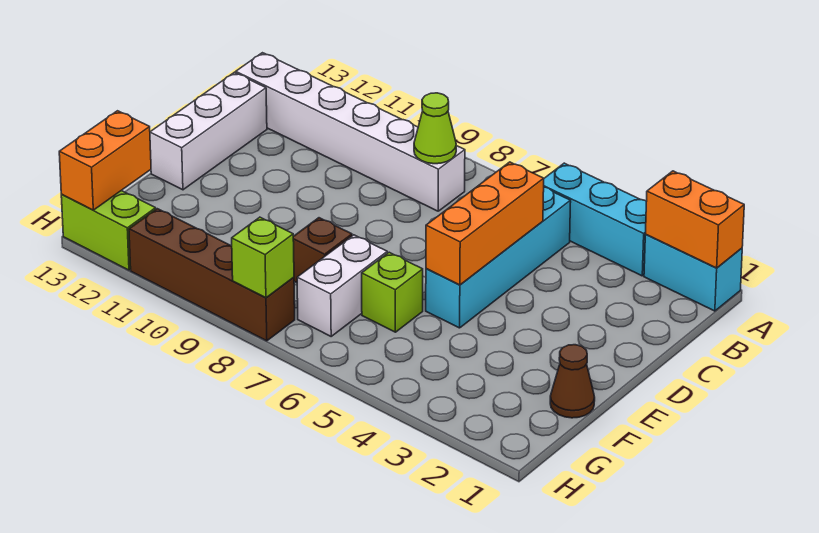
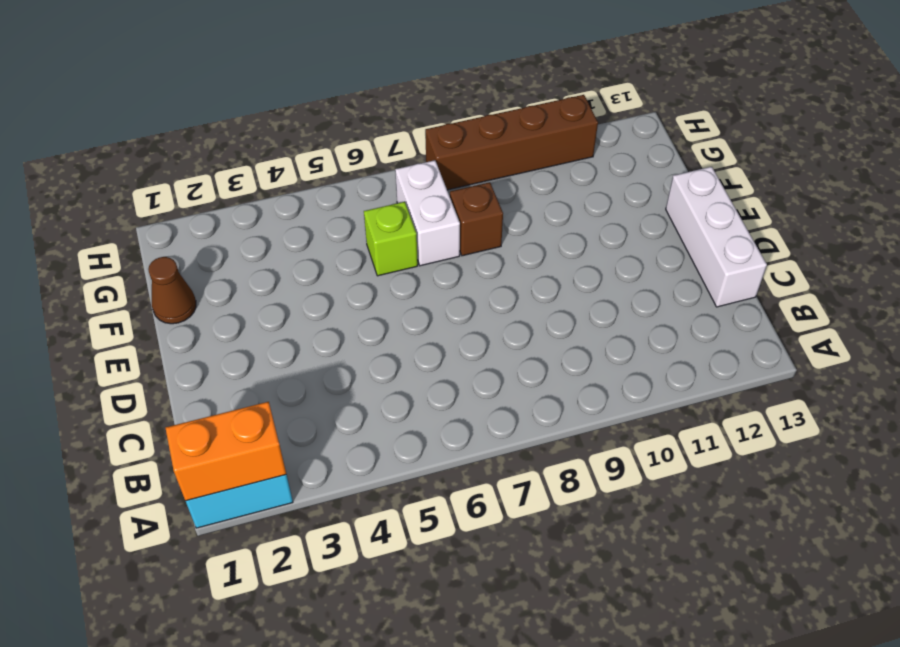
none -> cyan brick A3:A5 level 1
none -> cyan brick B5:E5 level 1
none -> white brick B8:B13 level 1

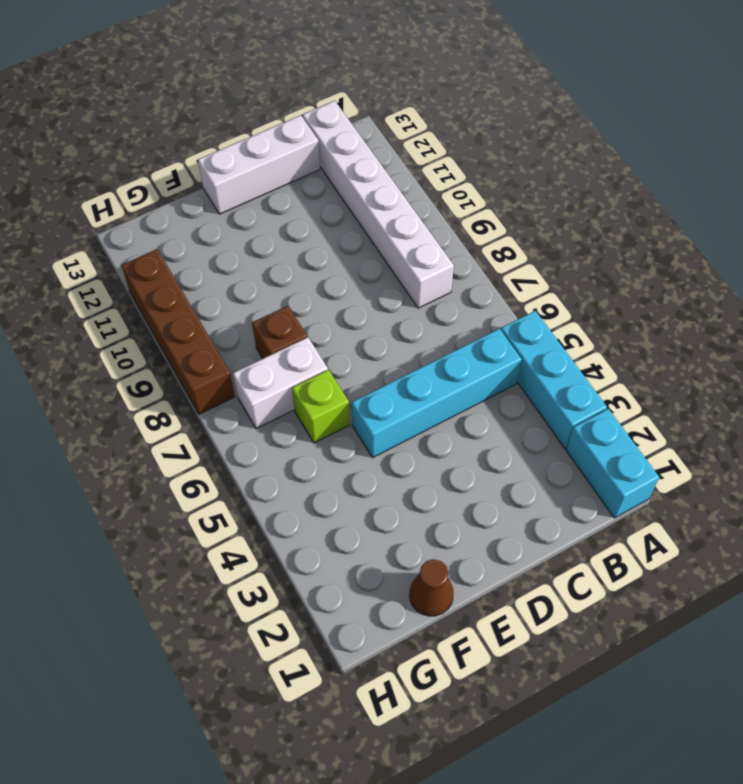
none -> lime brick H12:H13 level 1
none -> orange brick A1:A2 level 2
none -> lime cone B8 level 2

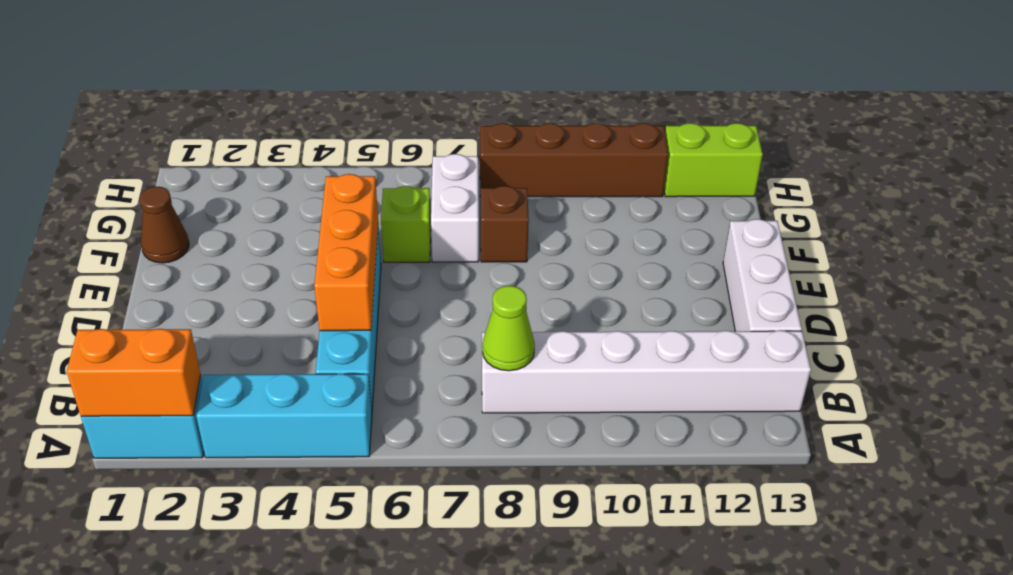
none -> orange brick G13:H13 level 2
none -> lime brick H8 level 2

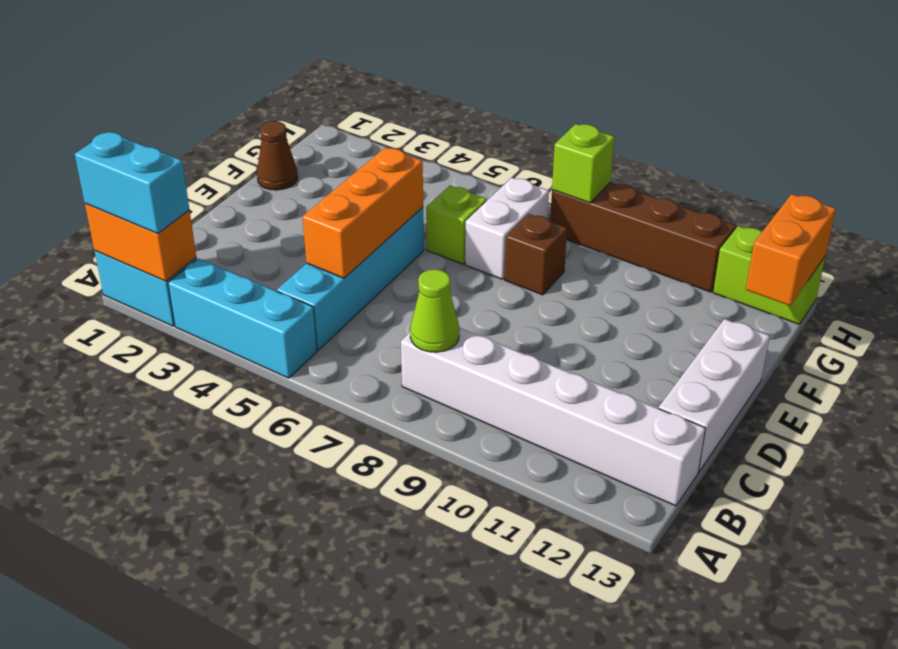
cyan brick A1:A2 level 3 -> none

